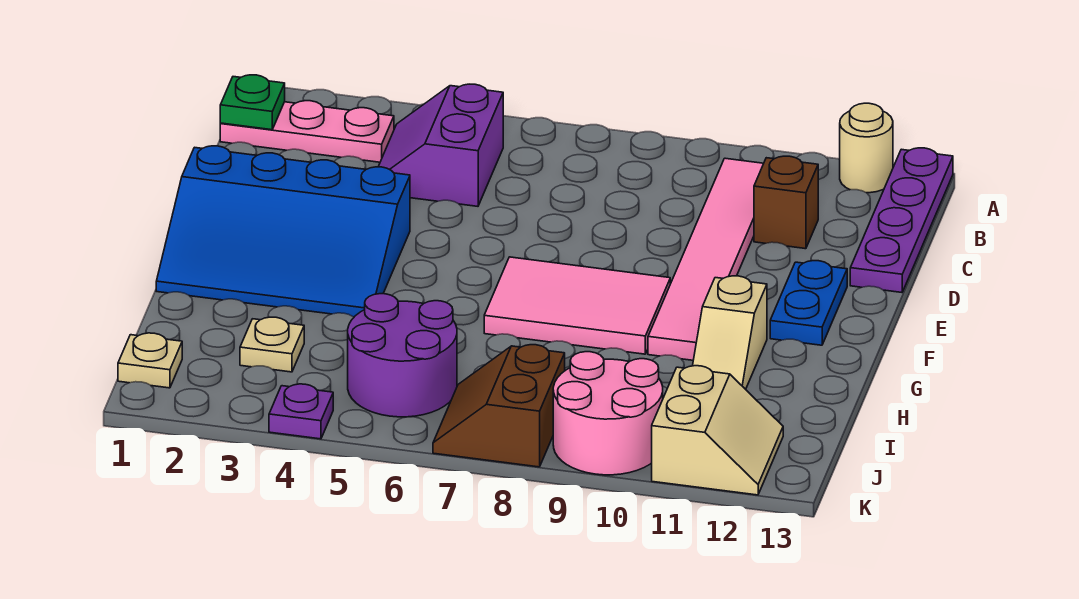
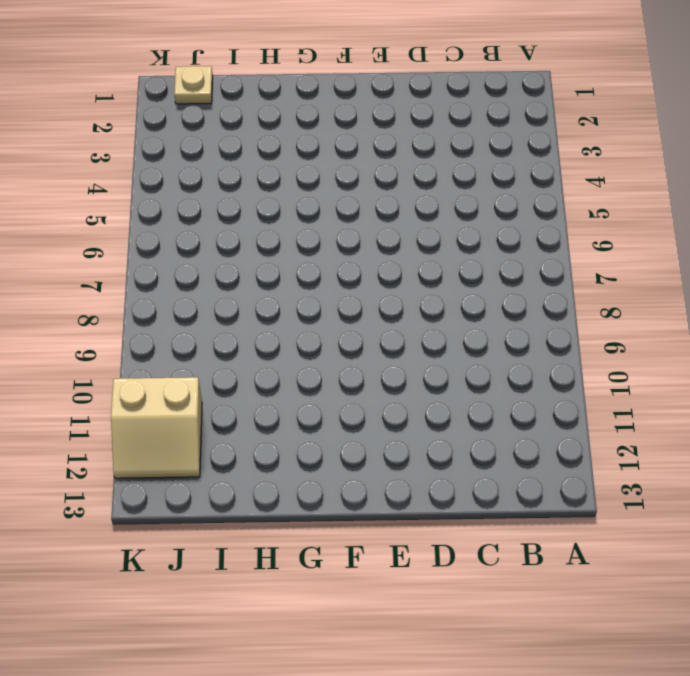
none -> tan round brick A12 level 1
none -> purple plate A13:D13 level 1
none -> pink plate B1:B3 level 1

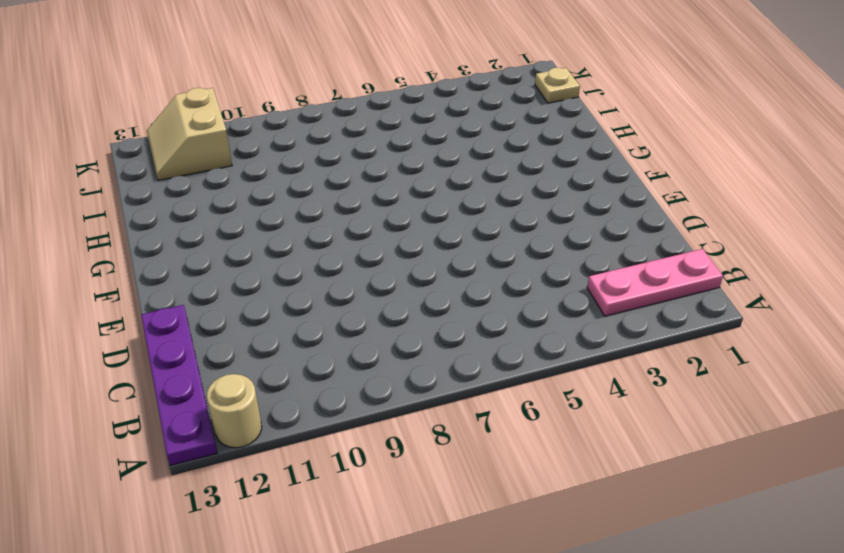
none -> purple slope B4:C5 level 1 top 5
none -> pink tile B10:G10 level 1
none -> brown brick C11 level 1

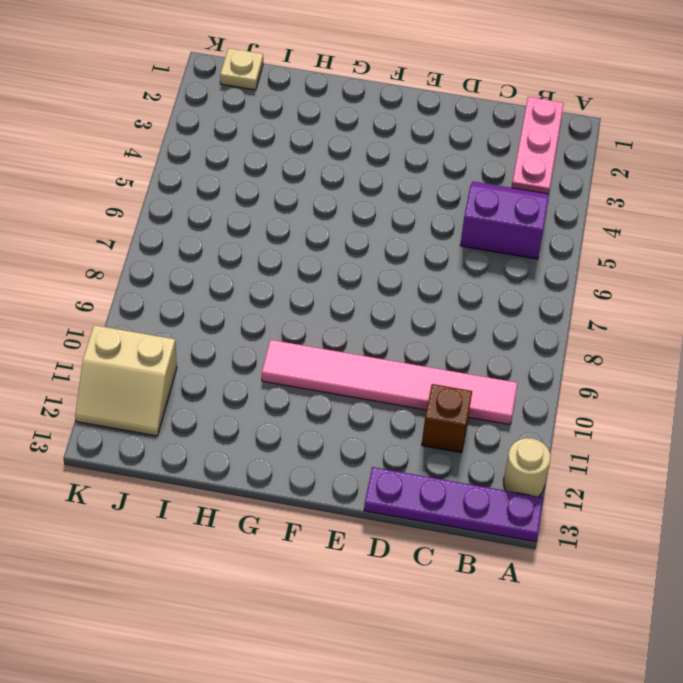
none -> blue slope E1:G4 level 1 top E
none -> blue plate E12:F12 level 1
none -> pink tile F7:G9 level 1

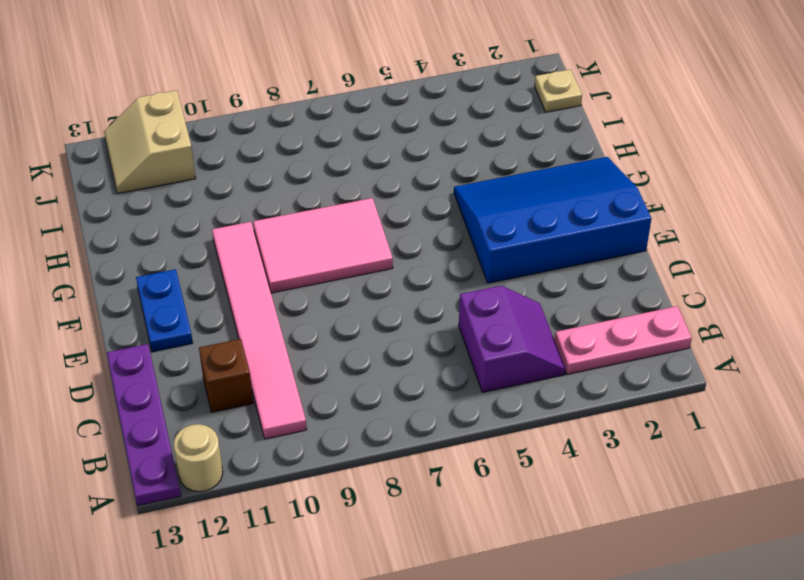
none -> tan slope G11:H11 level 1 top G
none -> tan plate I3 level 1
none -> purple round brick I5:J6 level 1

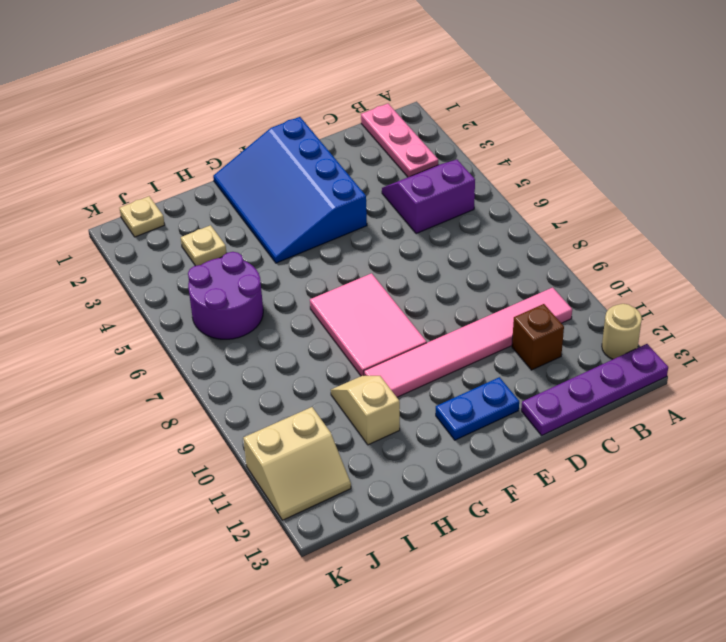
tan slope H10:H11 level 1 top 11 -> tan slope G11:H11 level 1 top G
none -> brown slope J7:K8 level 1 top 8
none -> pink round brick J9:K10 level 1
none -> purple plate K4 level 1

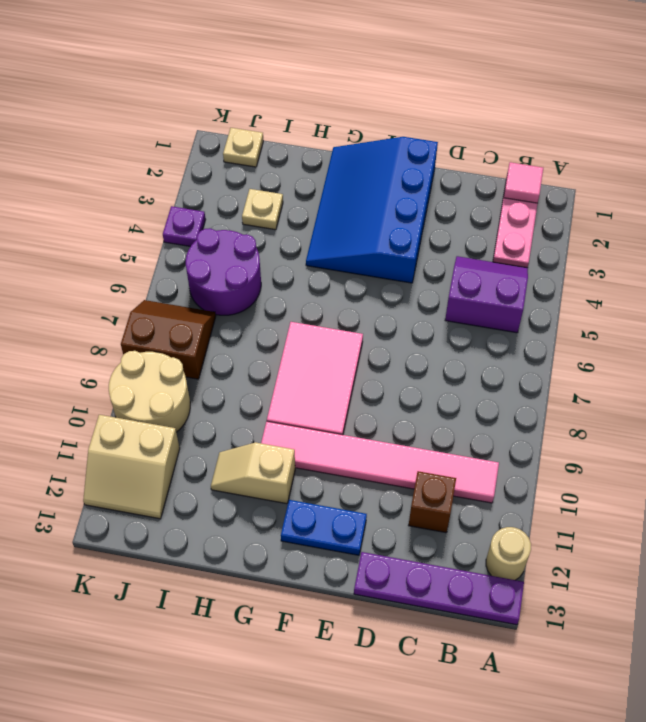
pink tile B1 level 2 -> green plate B1 level 2
tan round brick J9:K10 level 1 -> pink round brick J9:K10 level 1

